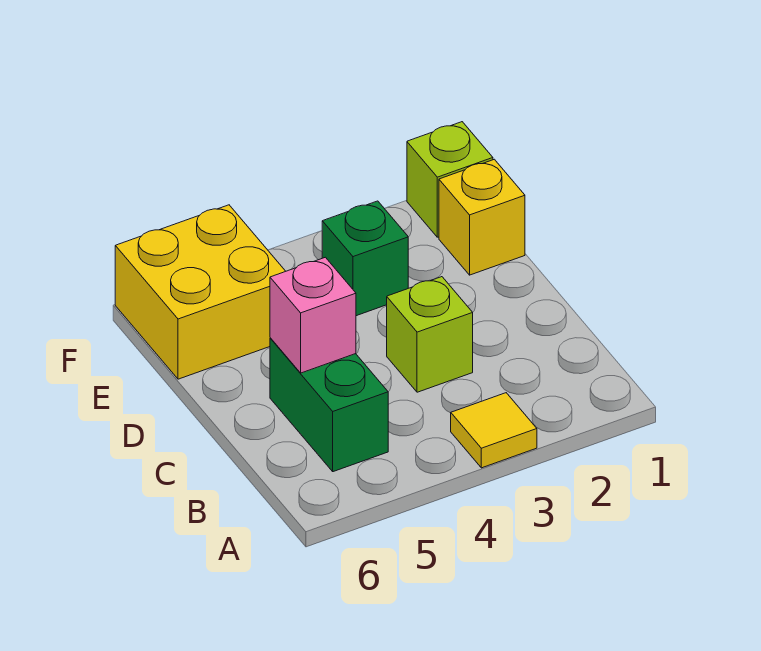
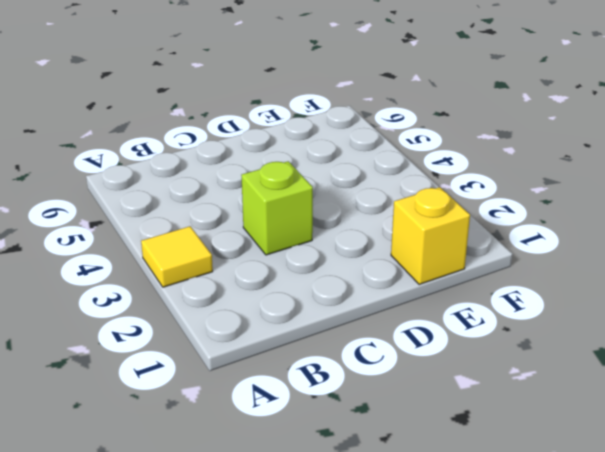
none -> green brick B5:C5 level 1
none -> green brick E3 level 1

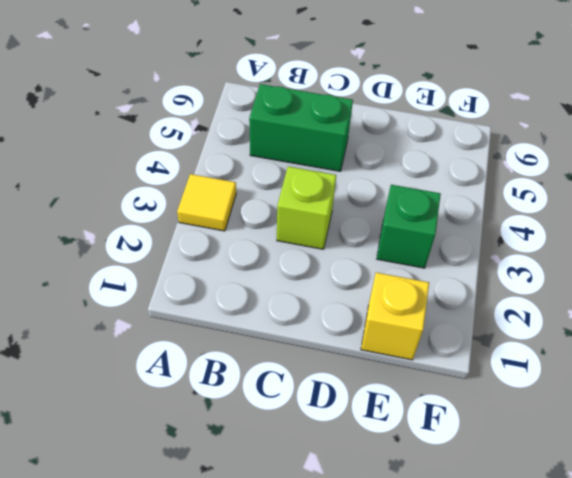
none -> yellow brick E5:F6 level 1
none -> lime brick F1 level 1

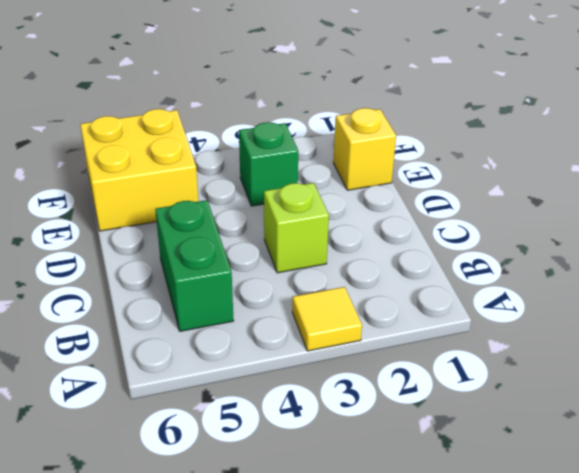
none -> lime brick F1 level 1
none -> pink brick C5 level 2

